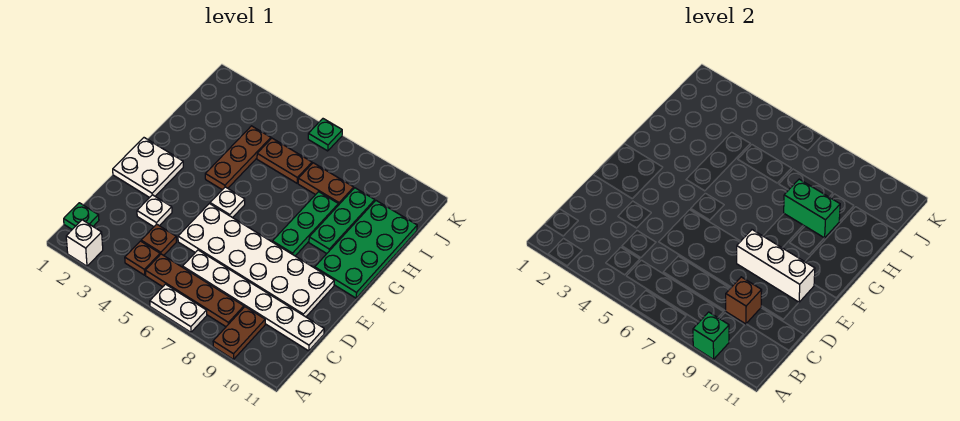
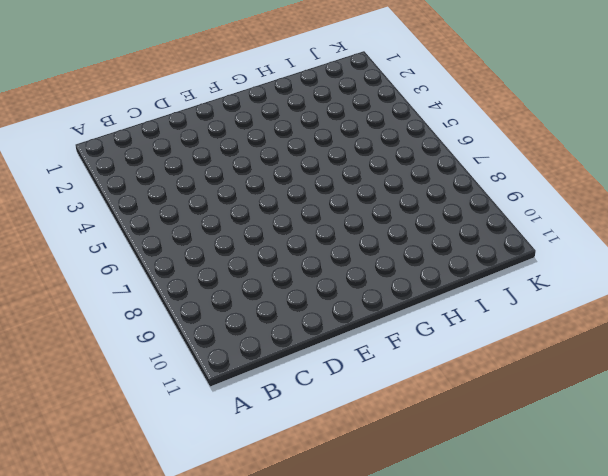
none -> white brick A2 level 1
none -> white plate A6:A7 level 1
none -> brown plate A9:B9 level 1

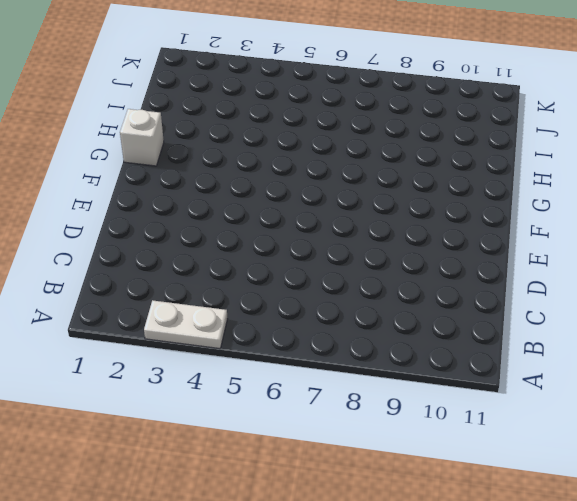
white plate A3:A4 level 1 -> white plate A6:A7 level 1
white brick G1 level 1 -> white brick A2 level 1
none -> brown plate A9:B9 level 1
none -> green plate B1 level 1
none -> brown plate B4 level 1

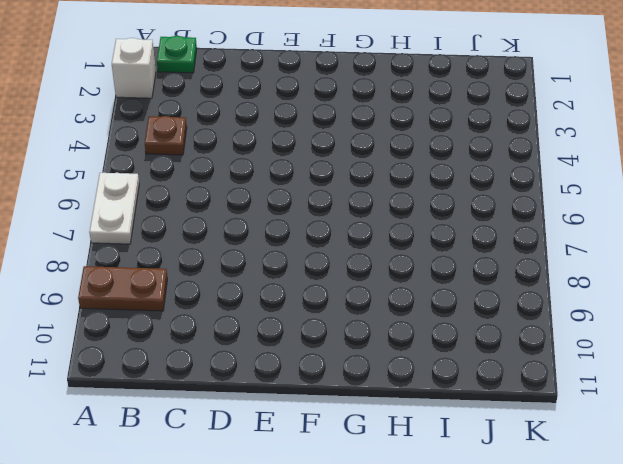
none -> brown plate B5:B8 level 1
none -> brown plate C4 level 1
none -> white plate C6:C11 level 1

